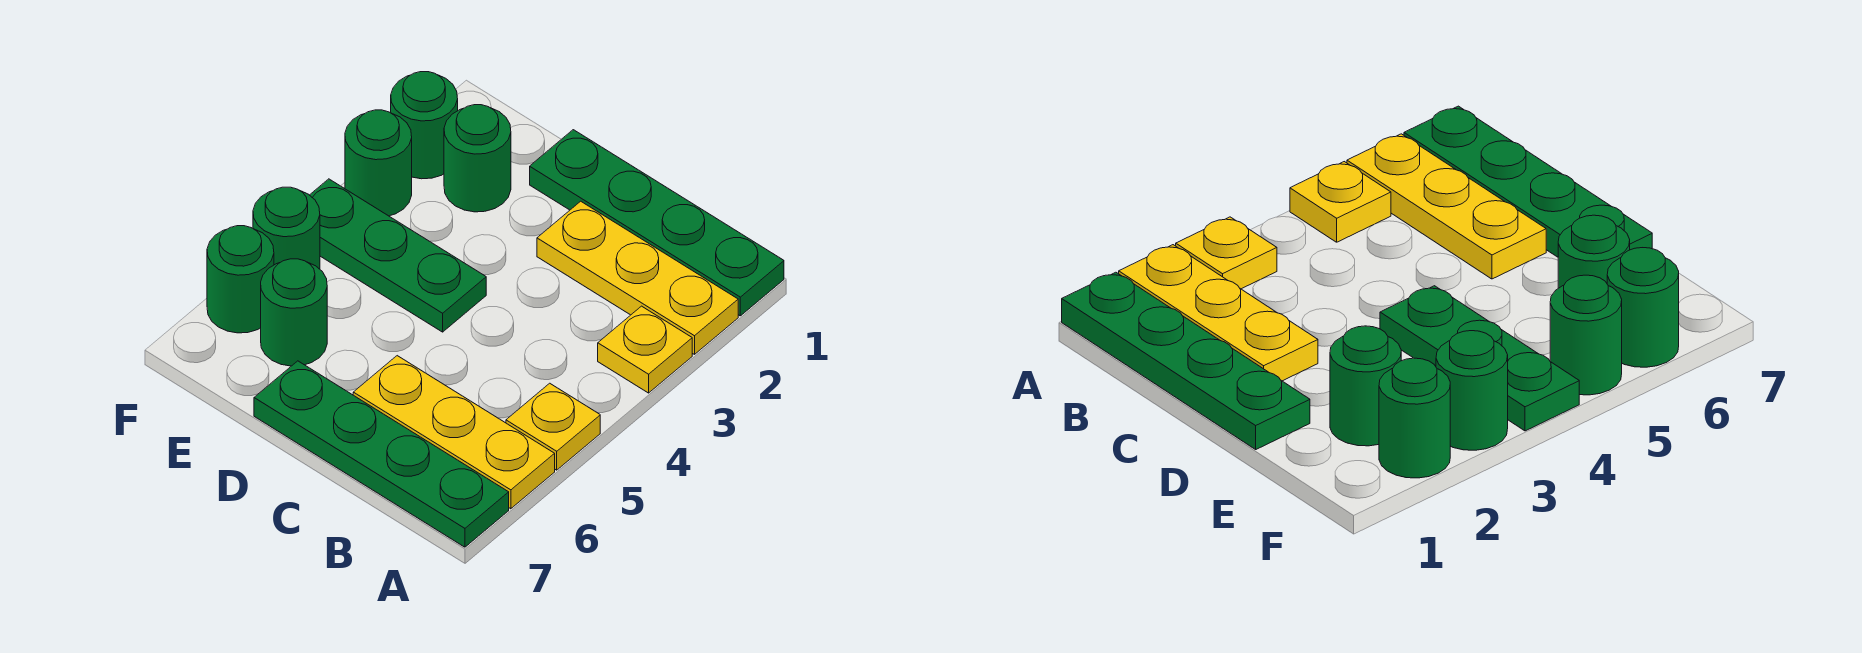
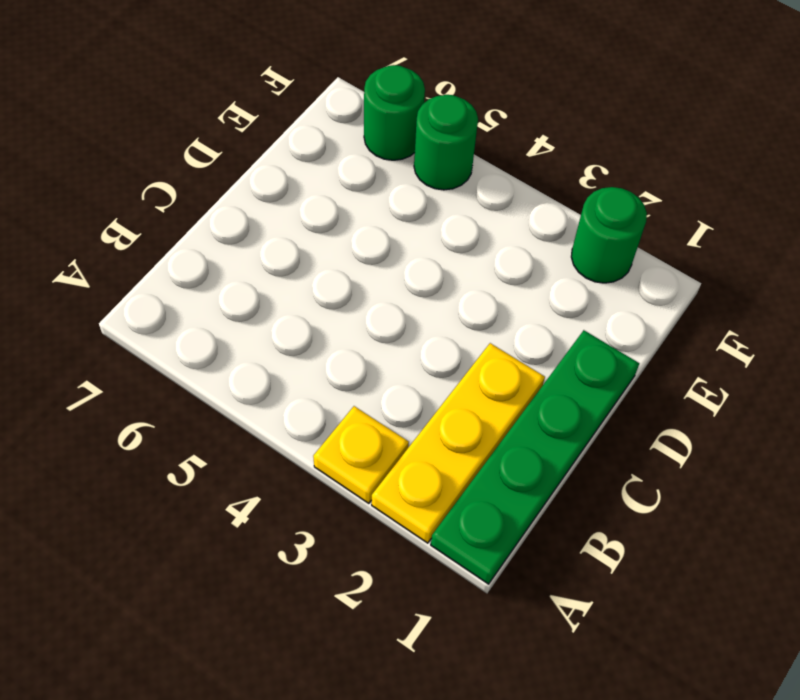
none -> yellow plate A5 level 1
none -> yellow plate A6:C6 level 1
none -> green plate A7:D7 level 1

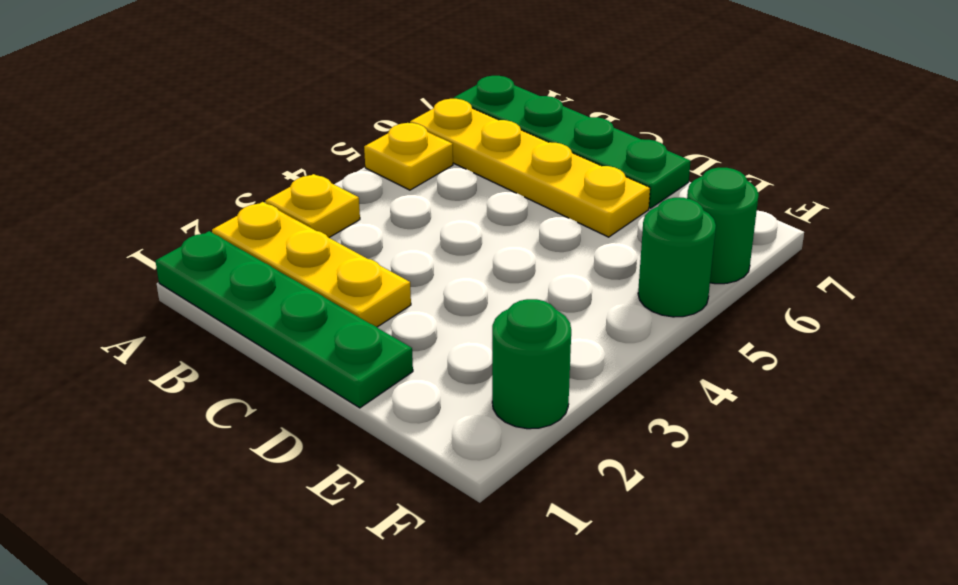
yellow plate A6:D6 level 1 -> yellow plate A6:C6 level 1
none -> green plate D4:F4 level 1
none -> green round brick E2 level 1
none -> green round brick E6 level 1

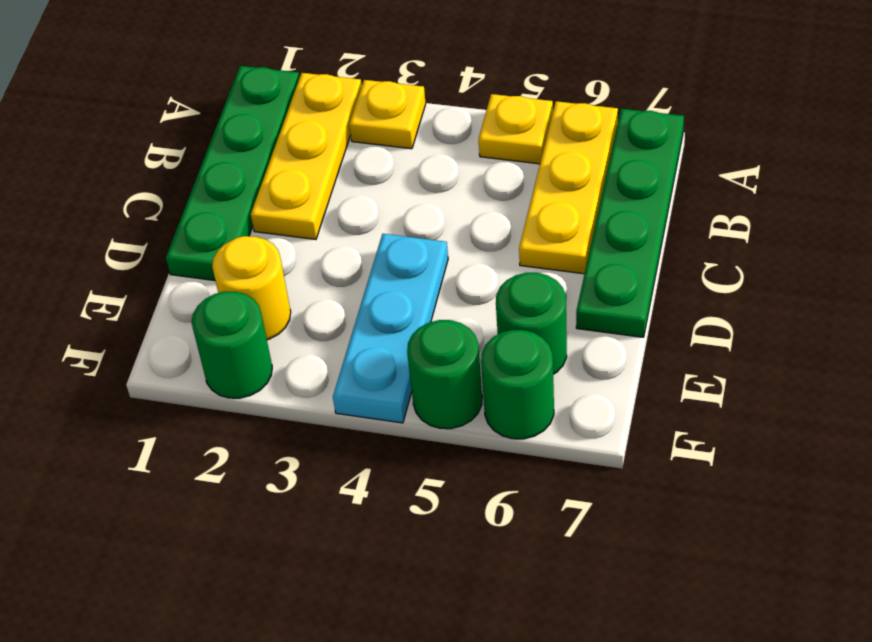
cyan plate D4:F4 level 1 -> green plate D4:F4 level 1
yellow round brick E2 level 1 -> green round brick E2 level 1
none -> green round brick F3 level 1

